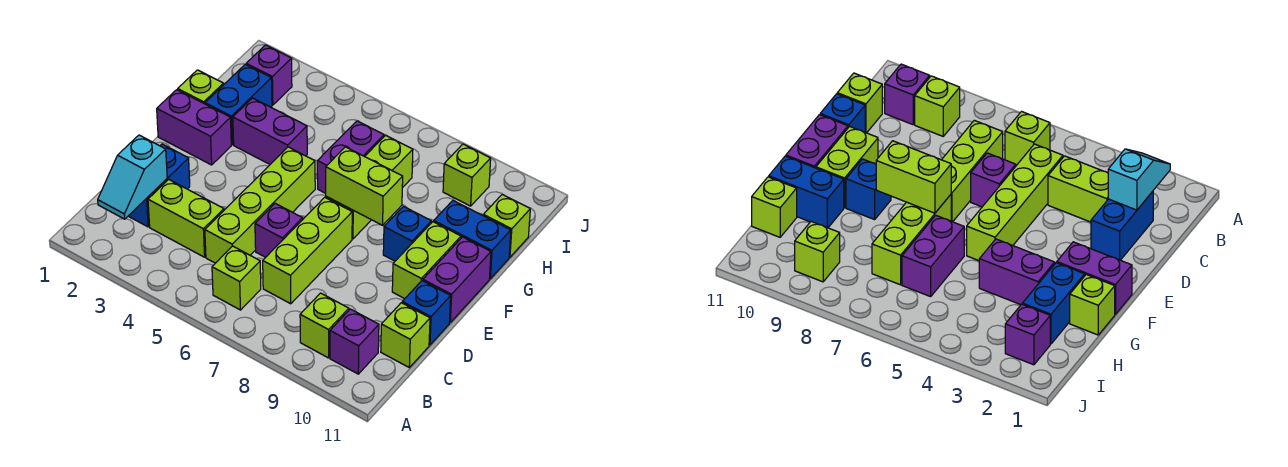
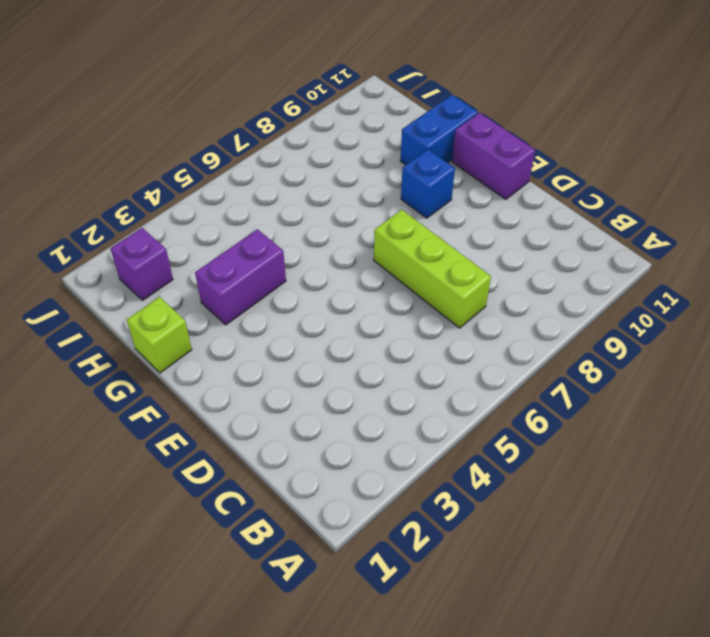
none -> lime brick B6 level 1
none -> lime brick B9 level 1
none -> purple brick B10 level 1

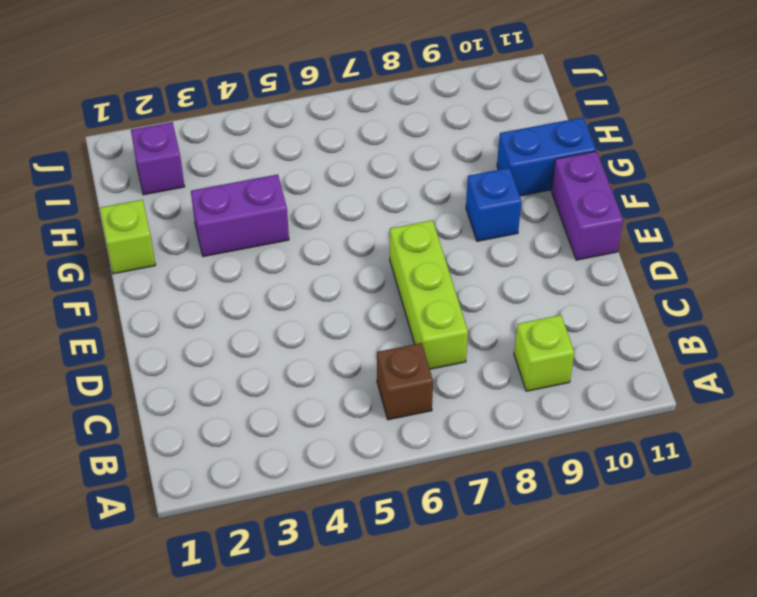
brown brick B6 level 1 -> lime brick B6 level 1
none -> purple brick B10 level 1
none -> blue brick C2:D2 level 1
none -> lime brick C3:C4 level 1

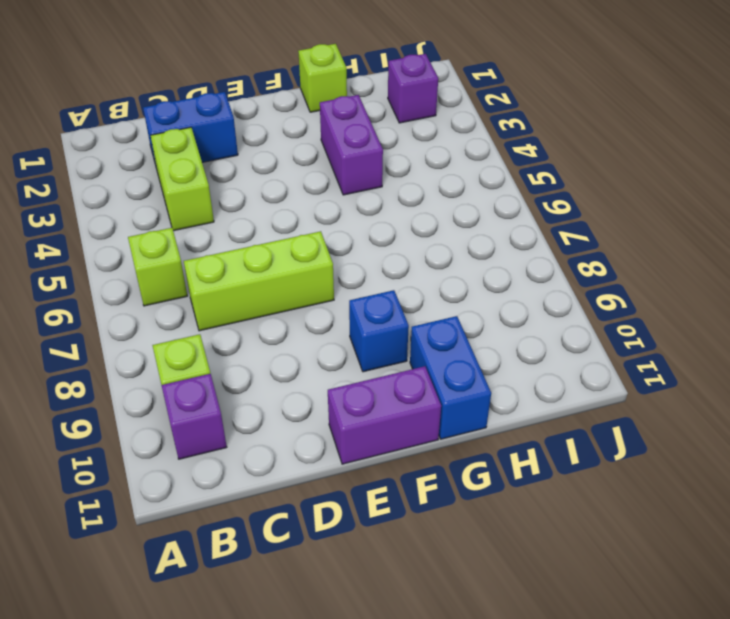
none -> lime brick C5:F5 level 1
none -> lime brick C11 level 1
none -> purple brick D6 level 1

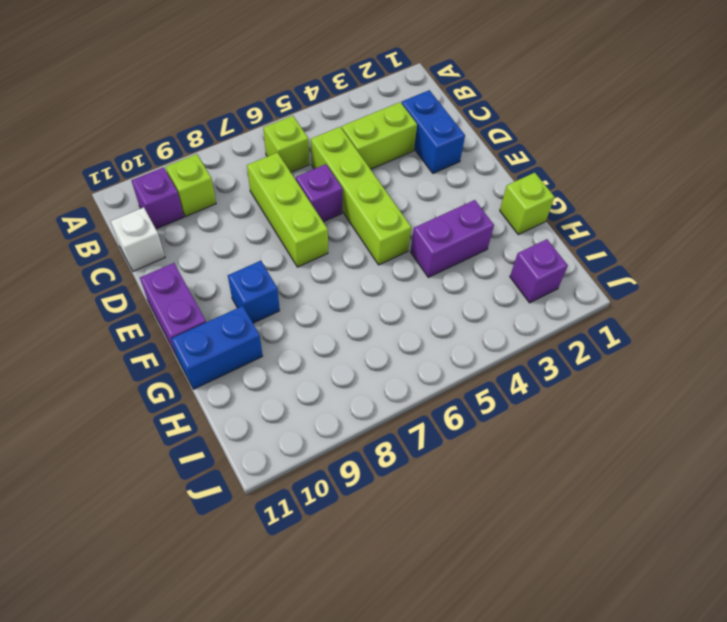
white brick C11 level 1 -> lime brick C11 level 1
none -> blue brick D11 level 1
none -> lime brick E10:F10 level 1
none -> purple brick F1:F2 level 1

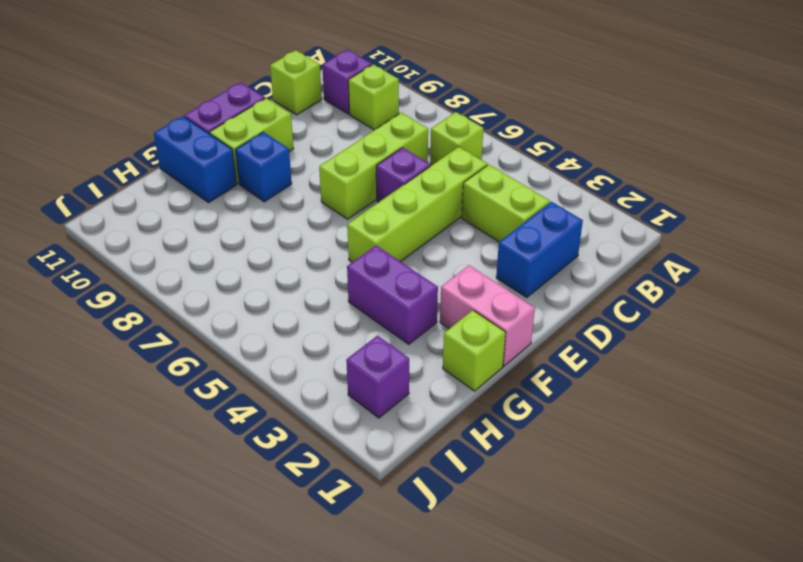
pink brick F1:F2 level 1 -> purple brick F1:F2 level 1
none -> blue brick D11 level 1
none -> lime brick F7:H7 level 1
none -> blue brick G2:H2 level 1

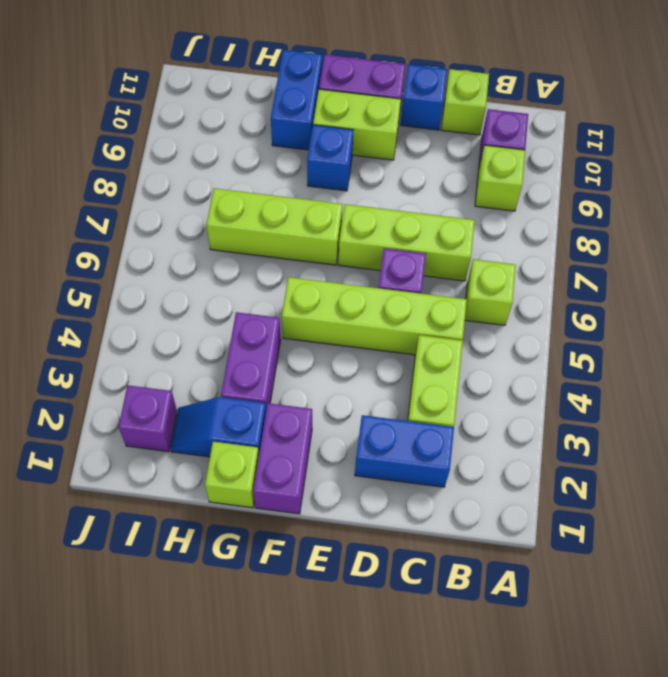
blue slope G2:H2 level 1 top G -> blue brick G2:H2 level 1
none -> purple brick G6:H6 level 1
none -> lime brick H11 level 1
none -> lime brick I9 level 1

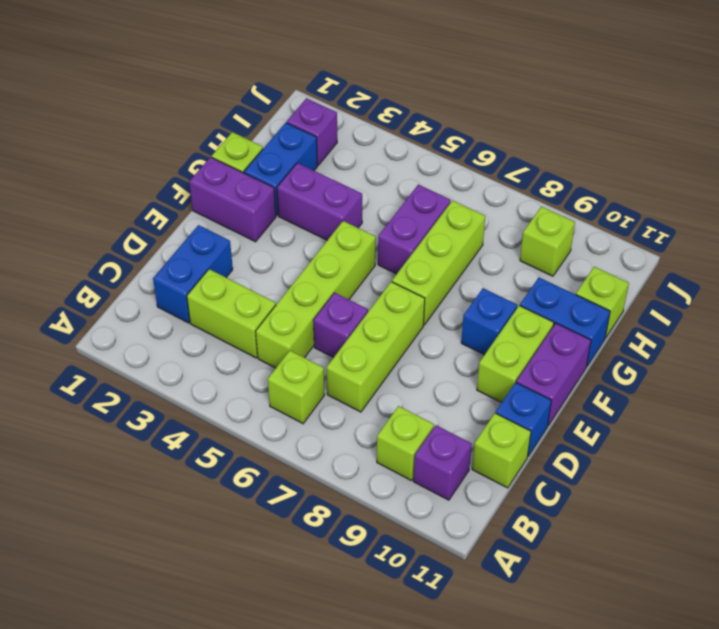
none -> cyan slope B2:C2 level 2 top C
none -> lime brick F7:F8 level 2

